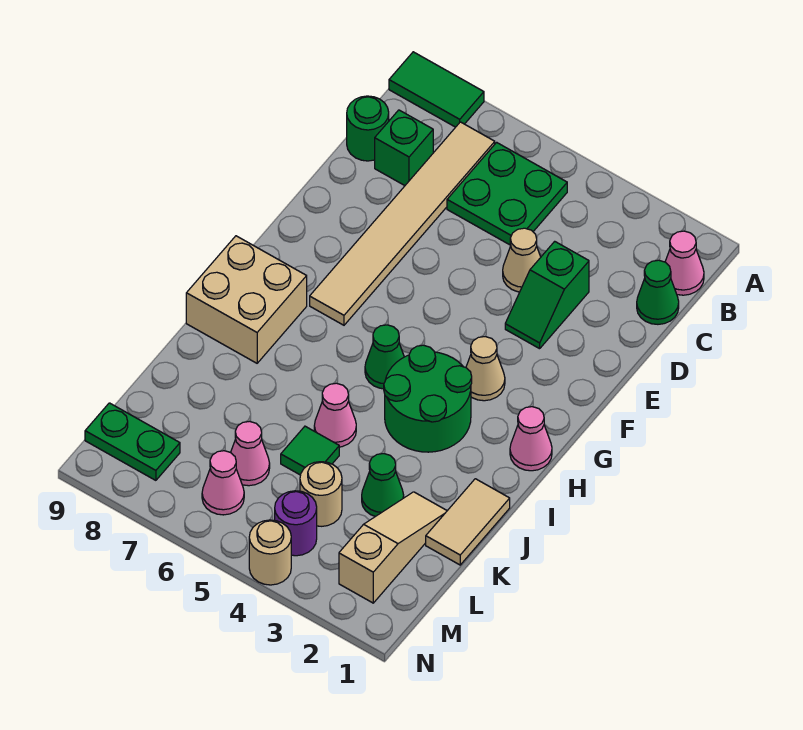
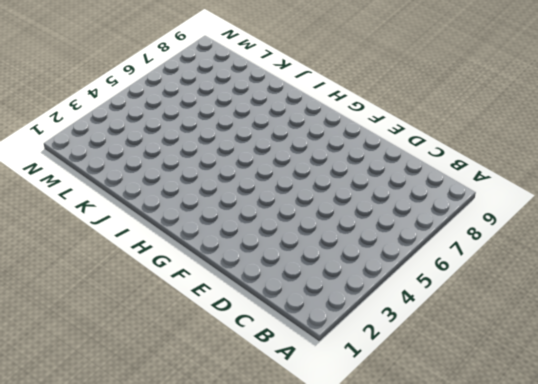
none -> green tile A8:A9 level 1
none -> pink cone B1 level 1
none -> green plate B5:C6 level 1

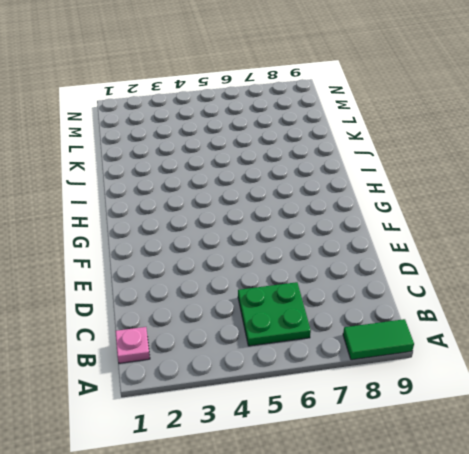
pink plate B1 level 1 -> pink cone B1 level 1
none -> tan tile B7:G7 level 1
none -> green cone C1 level 1
none -> green brick C8 level 1

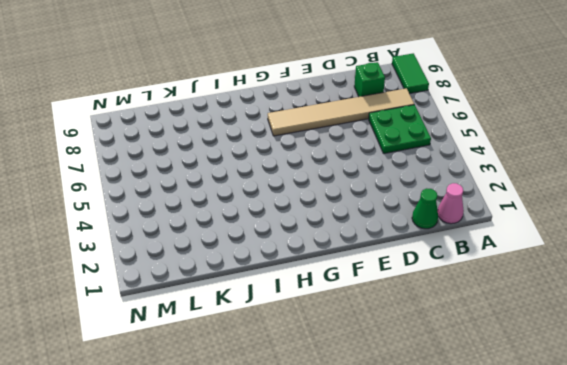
none -> green round brick C9 level 1
none -> green slope D3:E3 level 1 top D
none -> tan cone D4 level 1

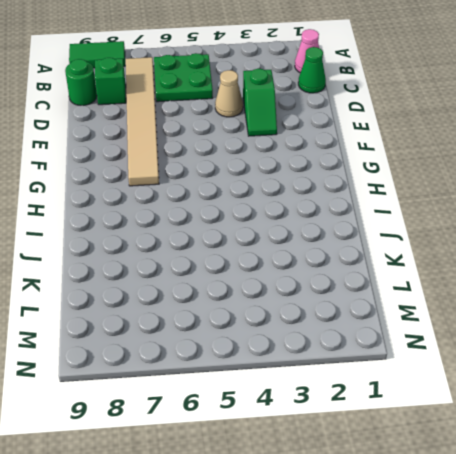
none -> tan cone G3 level 1
none -> pink cone H1 level 1
none -> green round brick H3:I4 level 1

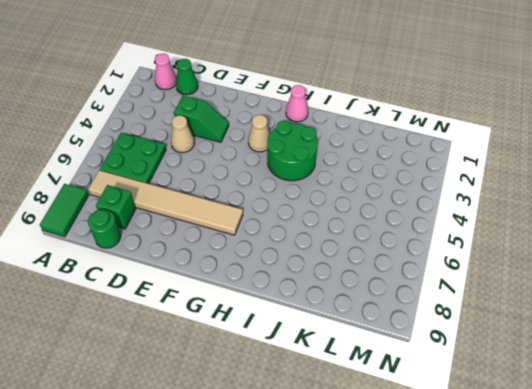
none -> green cone H5 level 1
none -> tan brick H8:I9 level 1
none -> tan tile J1:K1 level 1

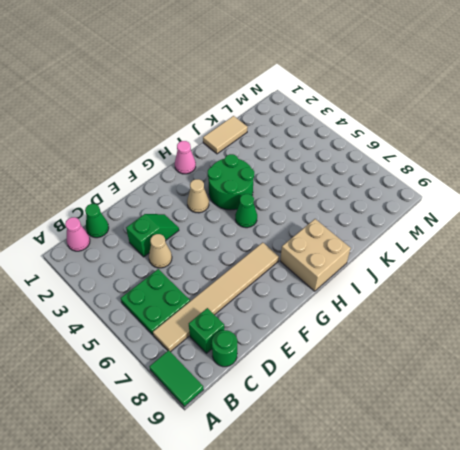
none -> pink cone J5 level 1
none -> tan slope K2:M2 level 1 top M
none -> green cone K3 level 1

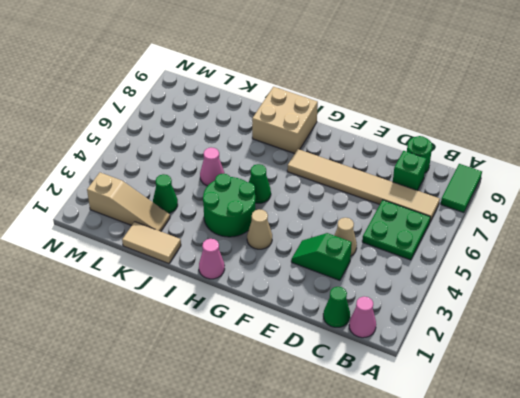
none -> green tile K5 level 1
none -> tan round brick L4 level 1
none -> pink cone L6 level 1

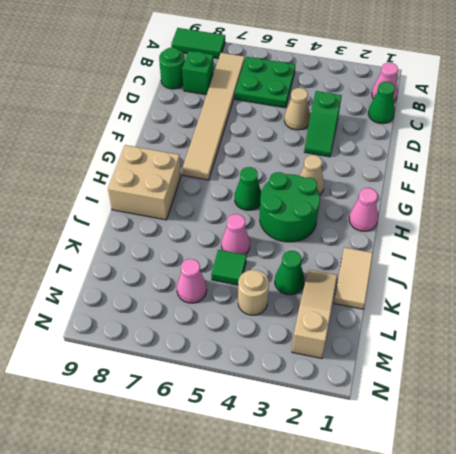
none -> purple round brick M4 level 1
none -> pink cone M6 level 1
none -> green plate M8:M9 level 1

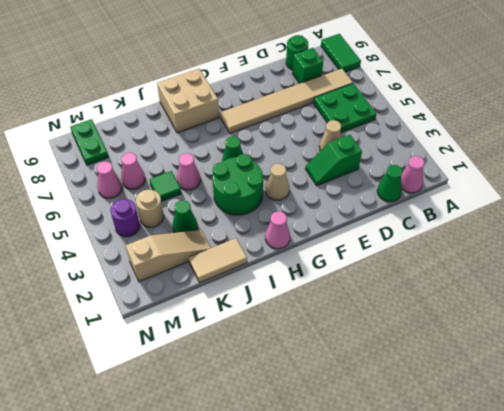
none -> tan round brick N4 level 1

